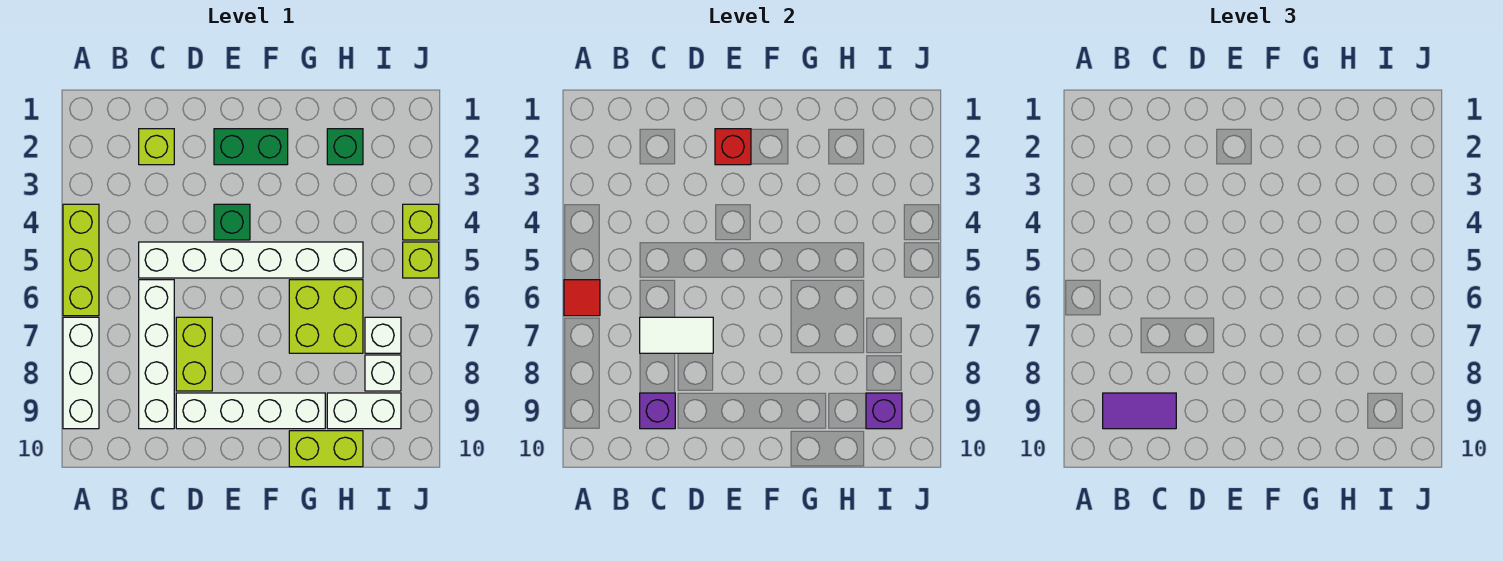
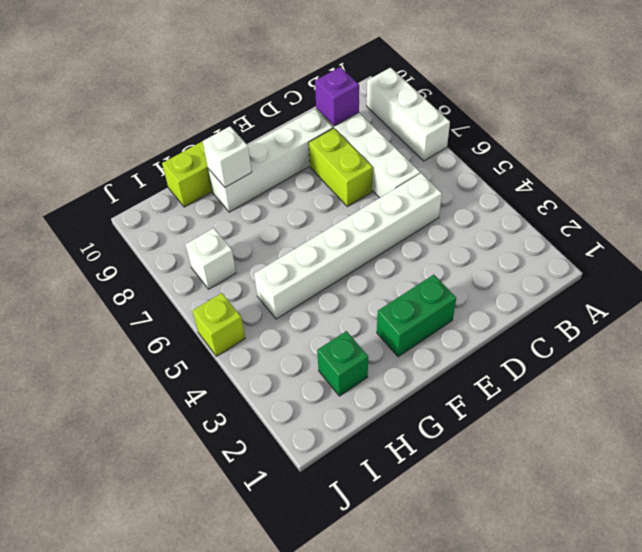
white brick G9 level 2 -> white brick I8 level 1
none -> lime brick A4:A6 level 1
none -> lime brick C2 level 1
none -> green brick E4 level 1

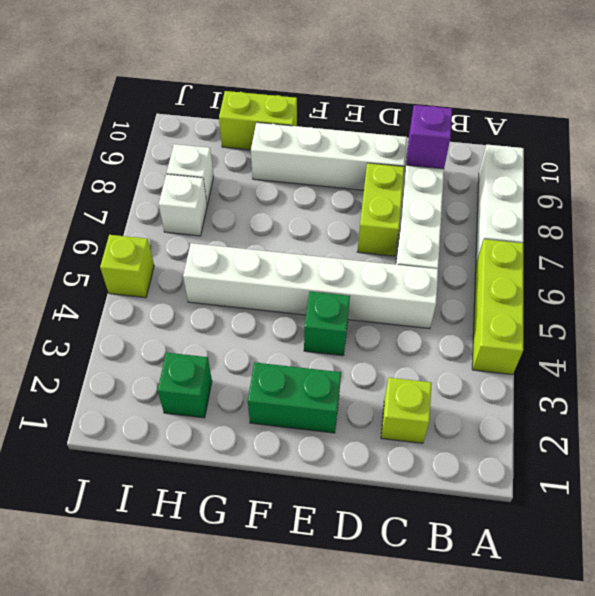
none -> lime brick G6:H7 level 1
none -> white brick H9:I9 level 1
none -> lime brick J4 level 1

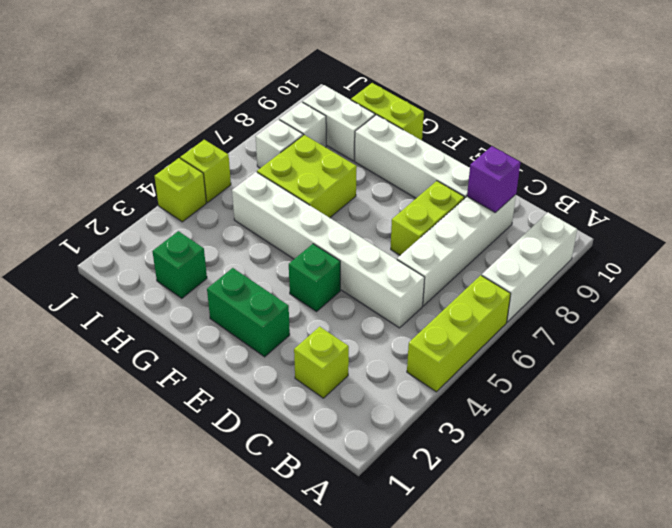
none -> red tile A6 level 2
none -> white tile C7:D7 level 2
none -> red brick E2 level 2

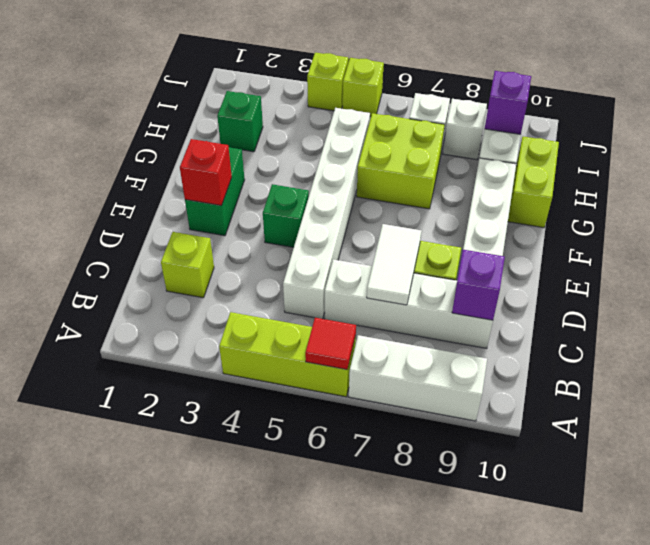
none -> purple tile B9:C9 level 3

